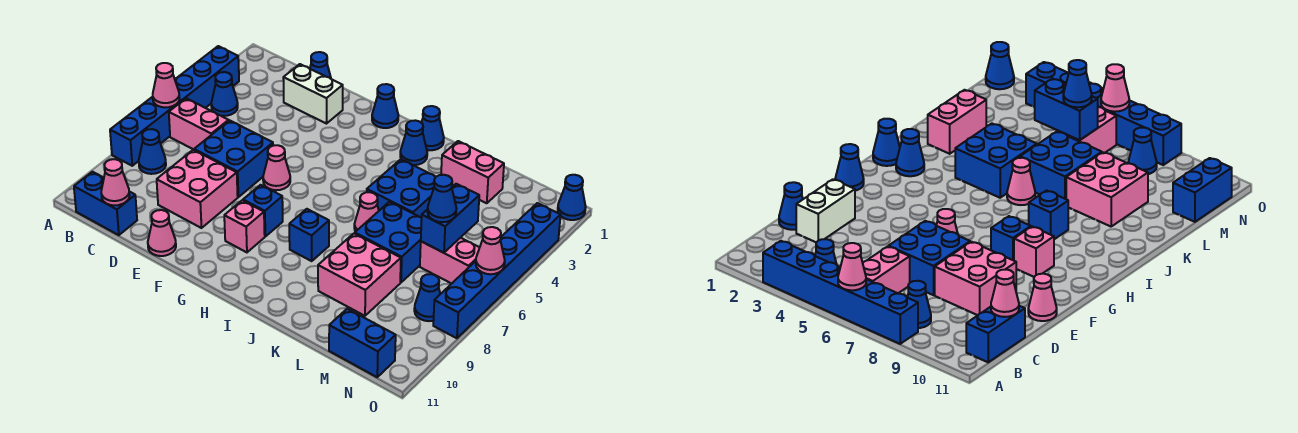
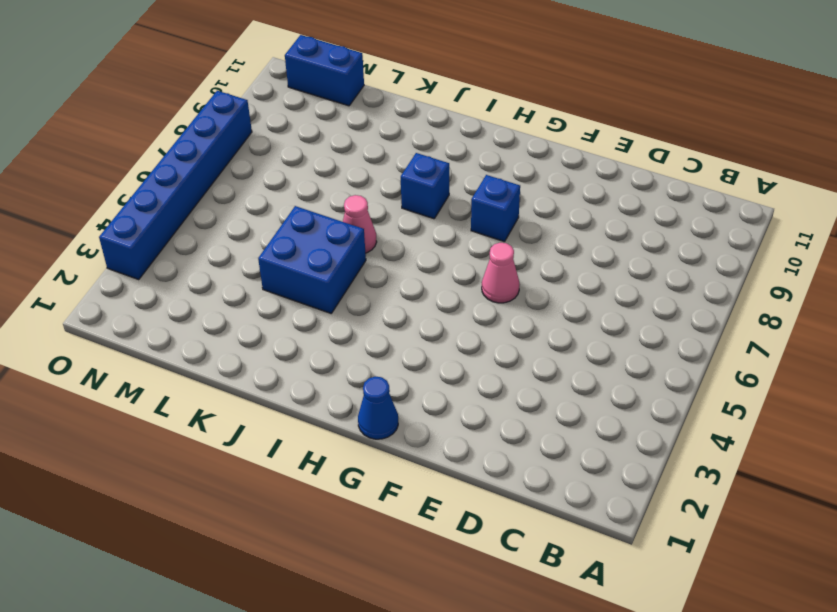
none -> blue brick A3:A8 level 1
none -> blue cone B4 level 1
none -> pink brick B6:C6 level 1
none -> blue cone B8 level 1

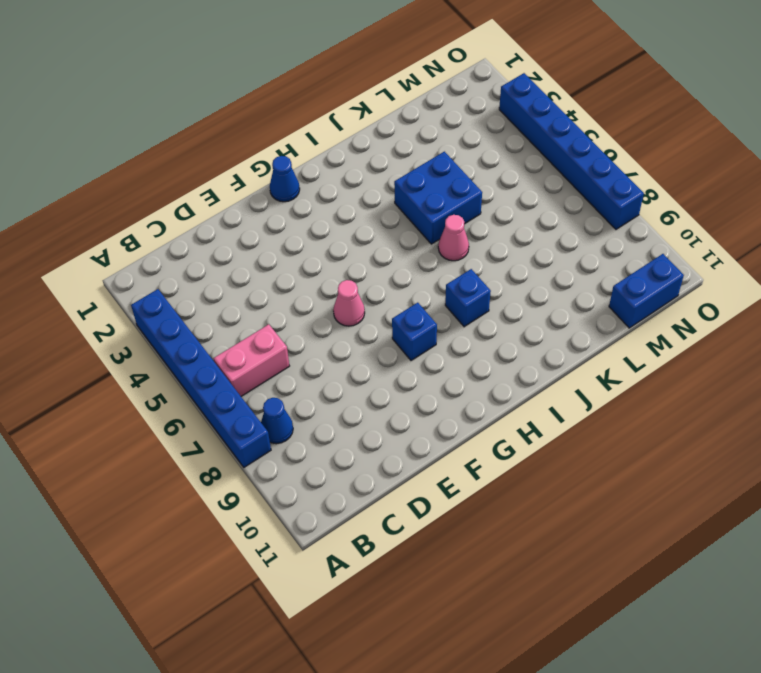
none -> blue cone B4 level 1
none -> blue brick B11:C11 level 1
none -> blue cone D1 level 1
none -> white brick D2:E2 level 1

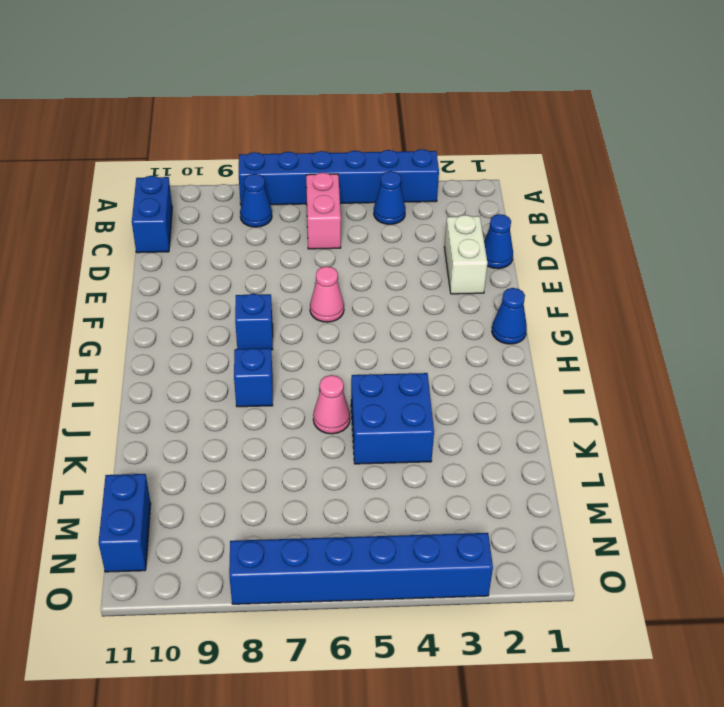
none -> blue brick D6:E7 level 1
none -> pink brick D8:E9 level 1
none -> pink cone E11 level 1
none -> pink brick G9 level 1

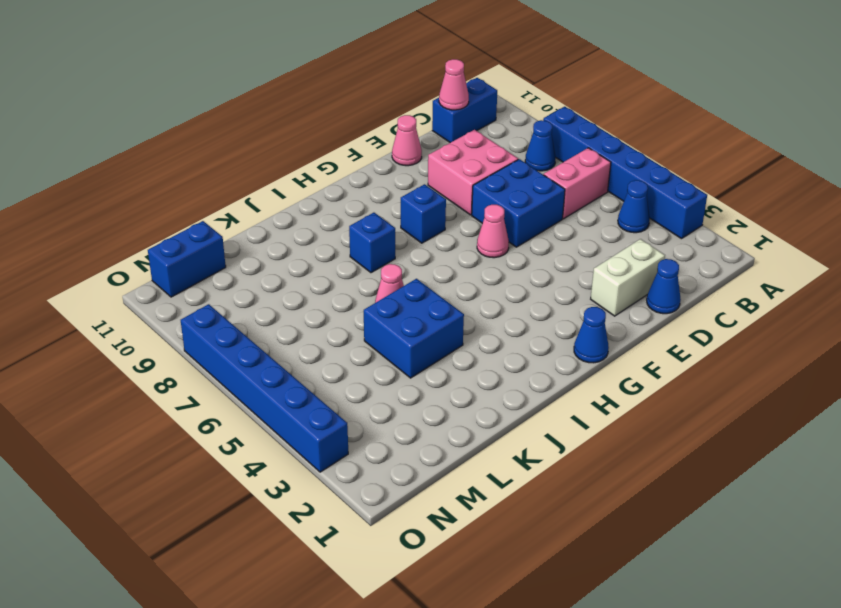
none -> pink brick G9 level 1
none -> blue cone I1 level 1
none -> blue cone I2 level 1
none -> pink brick K2:L2 level 1

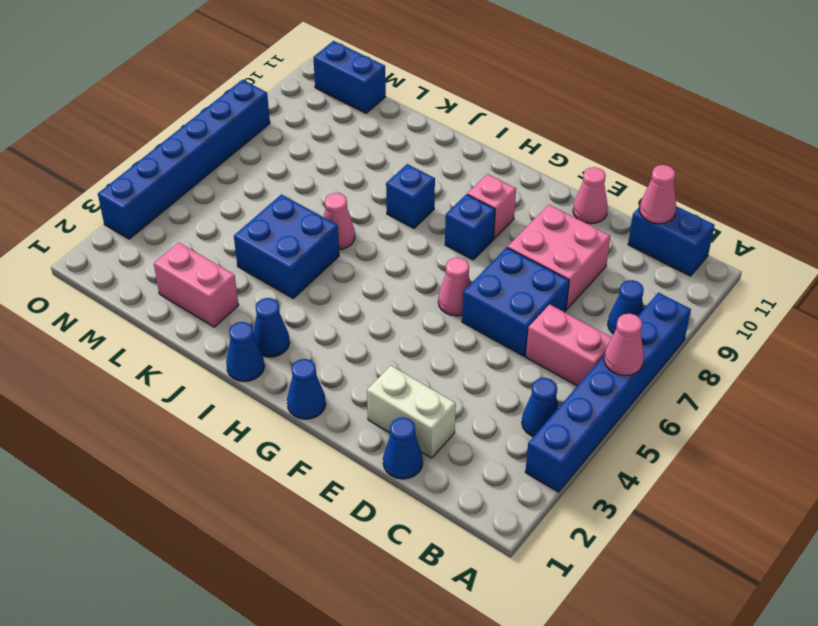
none -> blue brick K6:L7 level 1
none -> pink brick K8:L9 level 1
none -> pink brick M6:N6 level 1
none -> blue cone N8 level 1

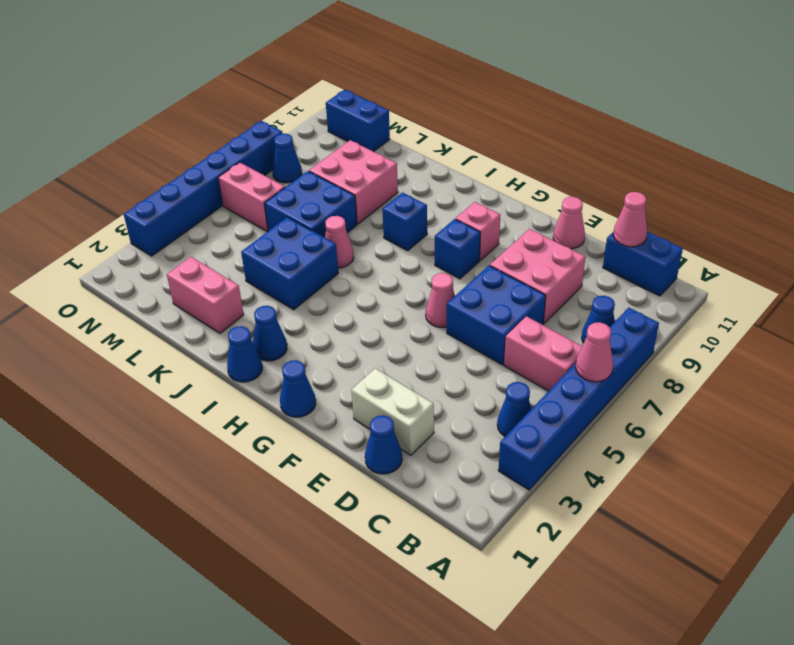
none -> blue cone O1 level 1
none -> blue brick M5:M6 level 2
none -> pink cone O6 level 2
none -> blue cone M6 level 3

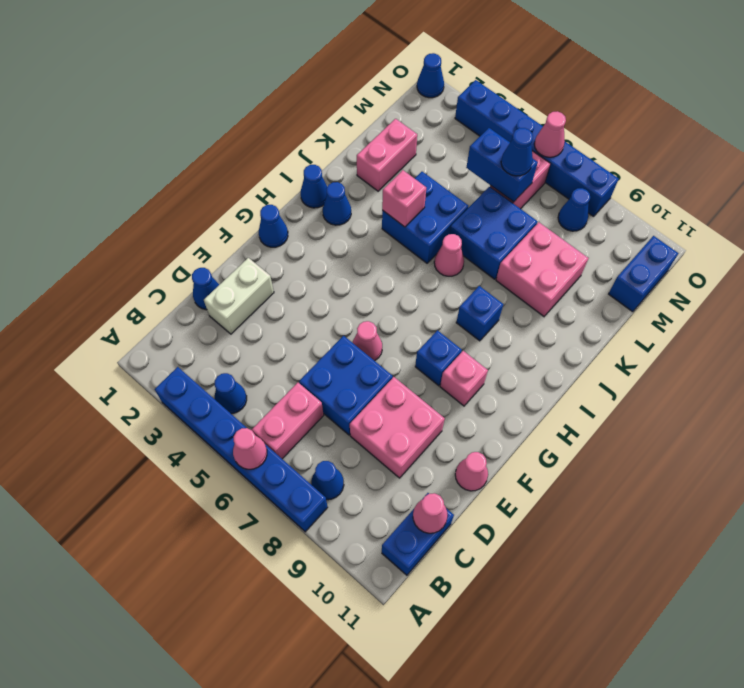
pink brick J4 level 2 -> none

